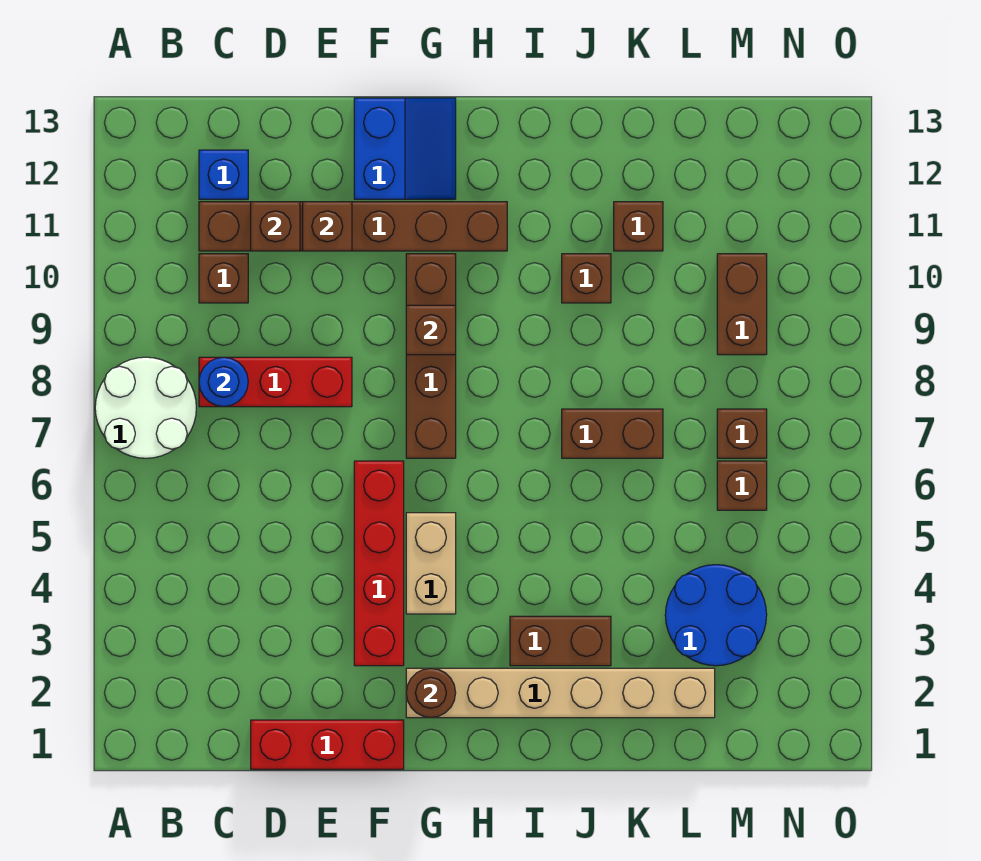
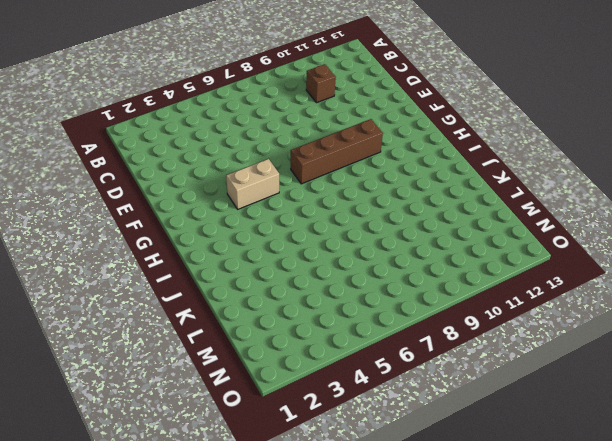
none -> white round brick A7:B8 level 1
none -> red brick C8:E8 level 1
none -> brown brick C11:H11 level 1

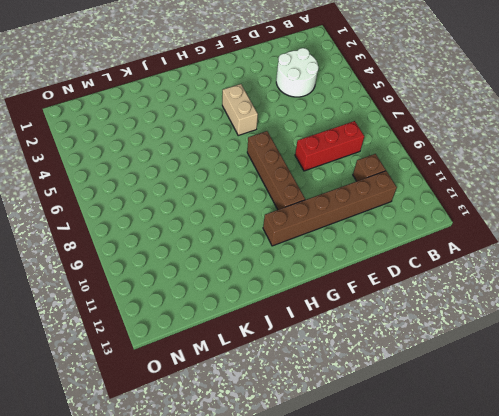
white round brick C3:D4 level 1 -> white round brick A7:B8 level 1
none -> blue brick C12 level 1
none -> red brick D1:F1 level 1
none -> red brick F3:F6 level 1

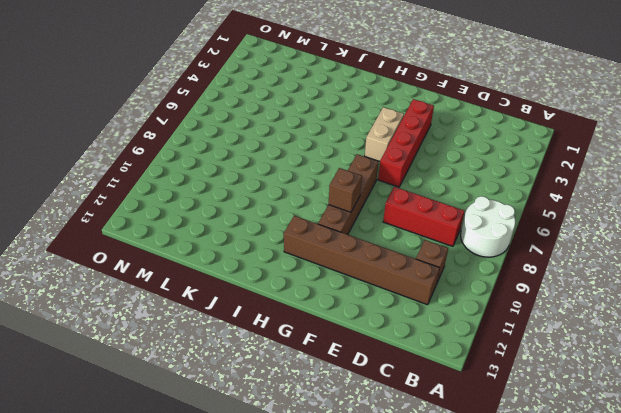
none -> blue brick C12 level 1
none -> red brick D1:F1 level 1
none -> blue slope F12:G13 level 1 top F

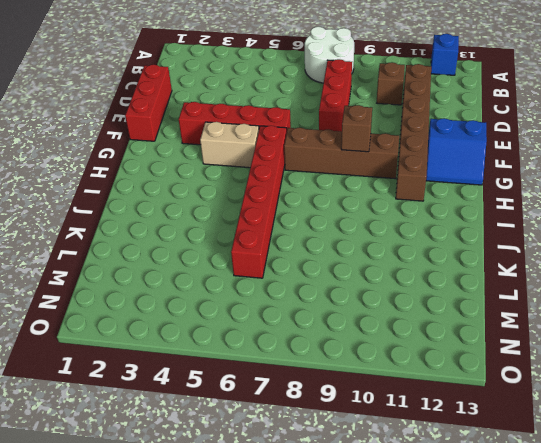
blue brick A12 level 1 -> blue brick C12 level 1
red brick G6:L6 level 1 -> none
none -> tan brick G2:L2 level 1
none -> brown brick I3:J3 level 1
none -> brown brick J7:K7 level 1

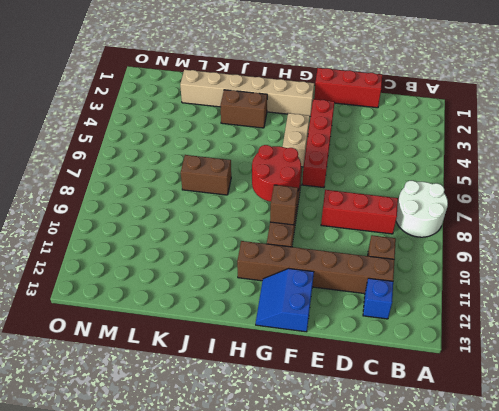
red round brick G7:H8 level 2 -> none
none -> brown brick J10 level 1
none -> brown brick K11 level 1
none -> blue round brick L3:M4 level 1

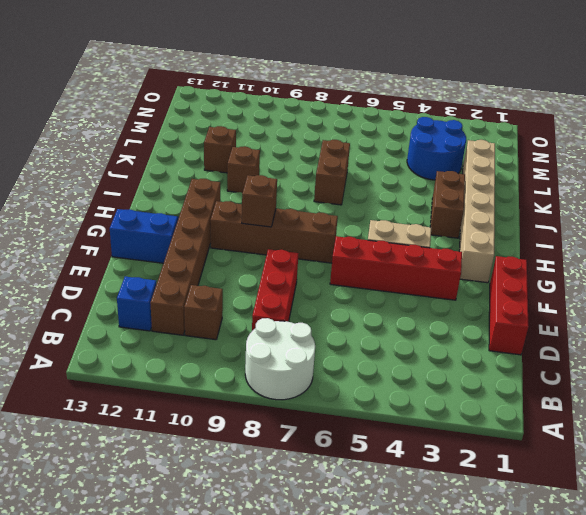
none -> brown brick M6 level 1
none -> brown brick M7 level 1
none -> brown brick M9:M10 level 1

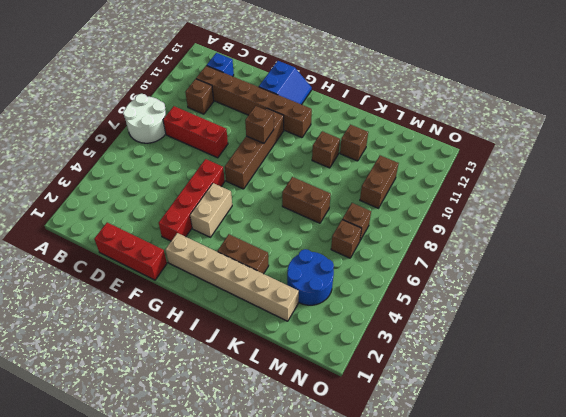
none -> blue round brick C8 level 2
none -> brown brick D11 level 2
none -> brown brick E11 level 2

